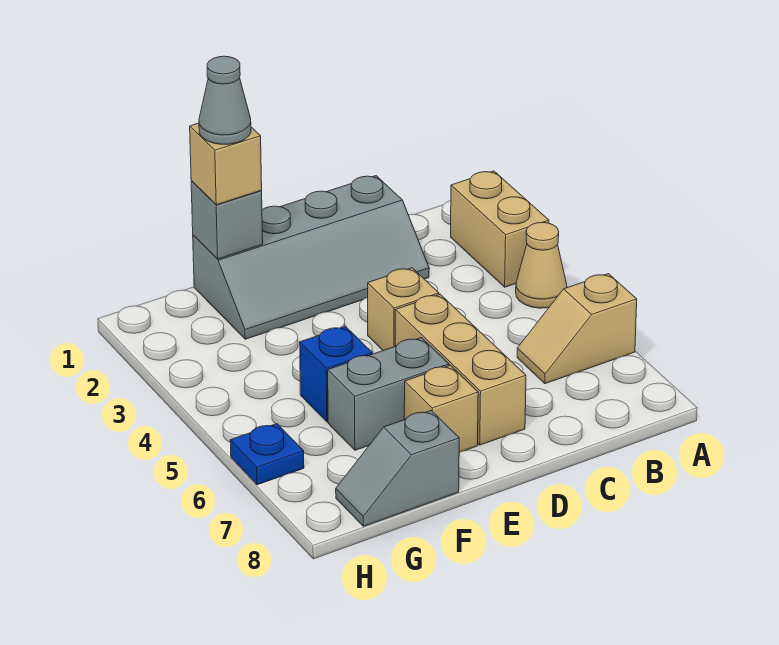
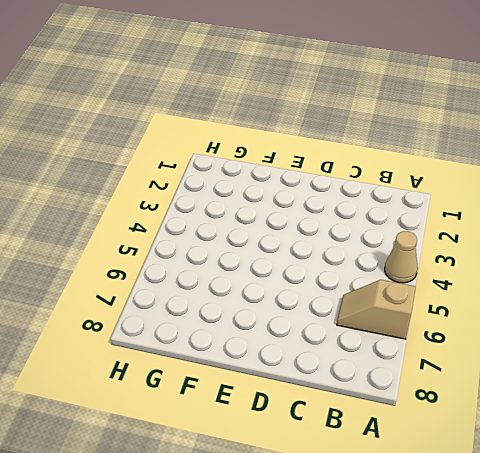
none -> tan brick A2:A3 level 1
none -> grey slope C1:F2 level 1 top 1
none -> tan brick D4 level 1

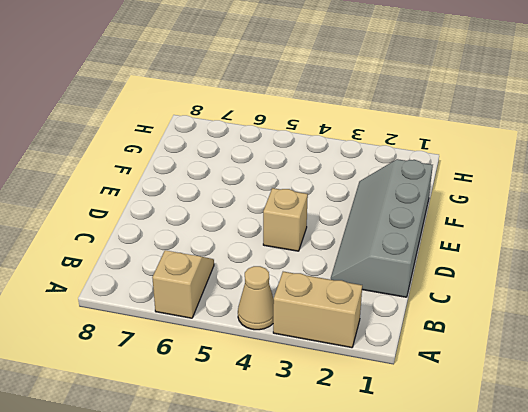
none -> tan brick D5:D7 level 1
none -> grey brick E6:F6 level 1
none -> tan brick E7 level 1

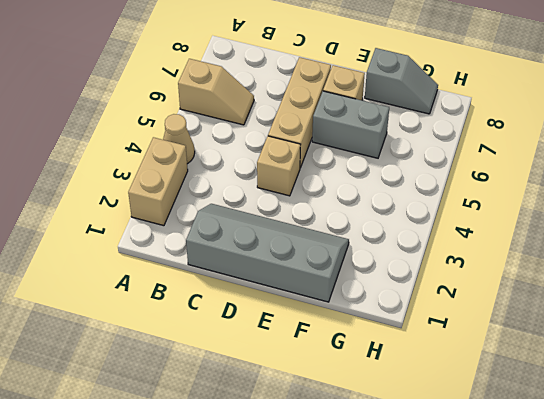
none -> blue brick F5 level 1
none -> blue plate H6 level 1
none -> grey brick F1 level 2

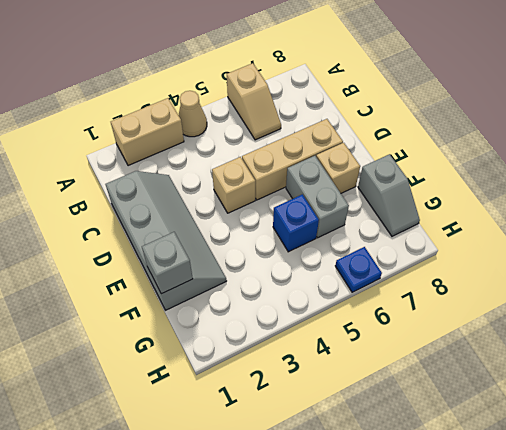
none -> tan brick F1 level 3
none -> grey cone F1 level 4

